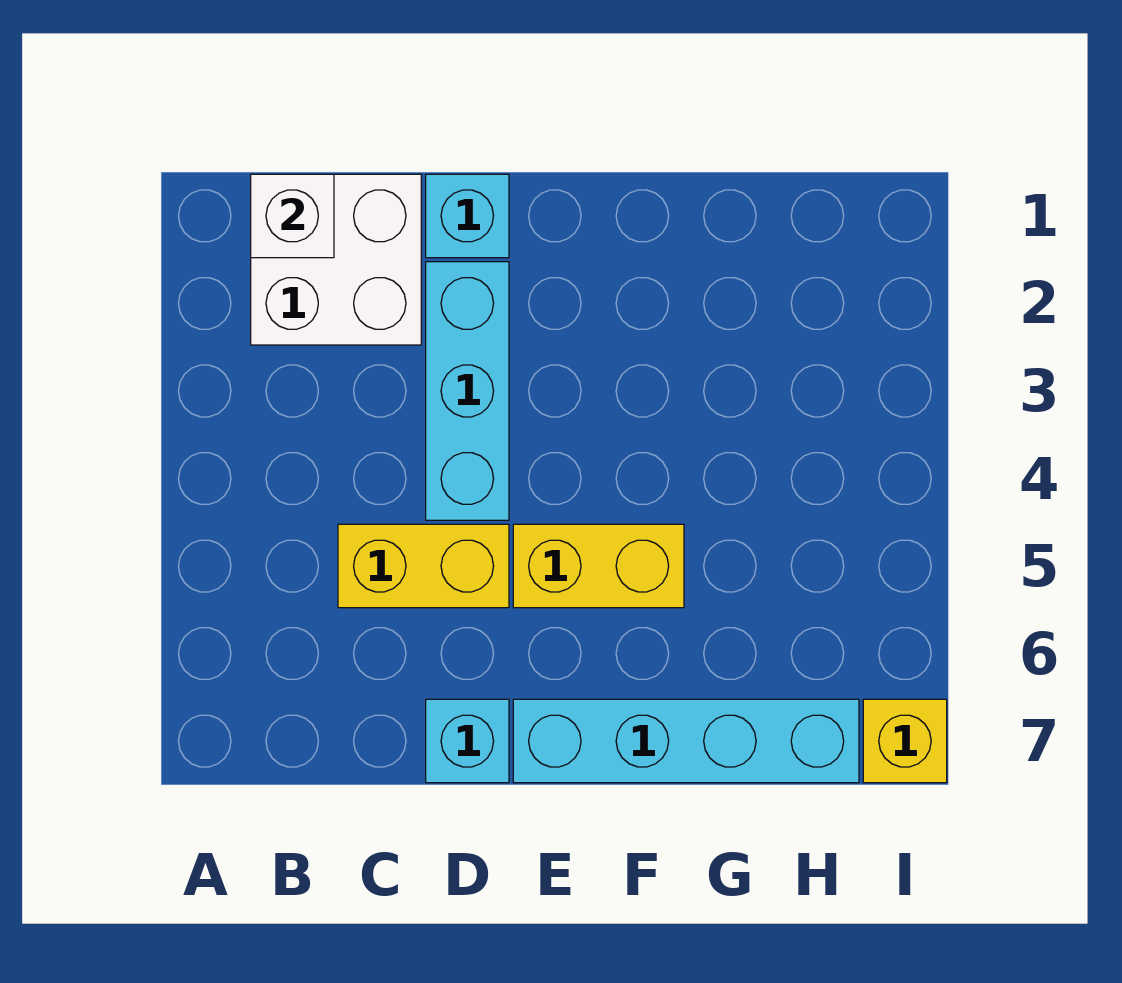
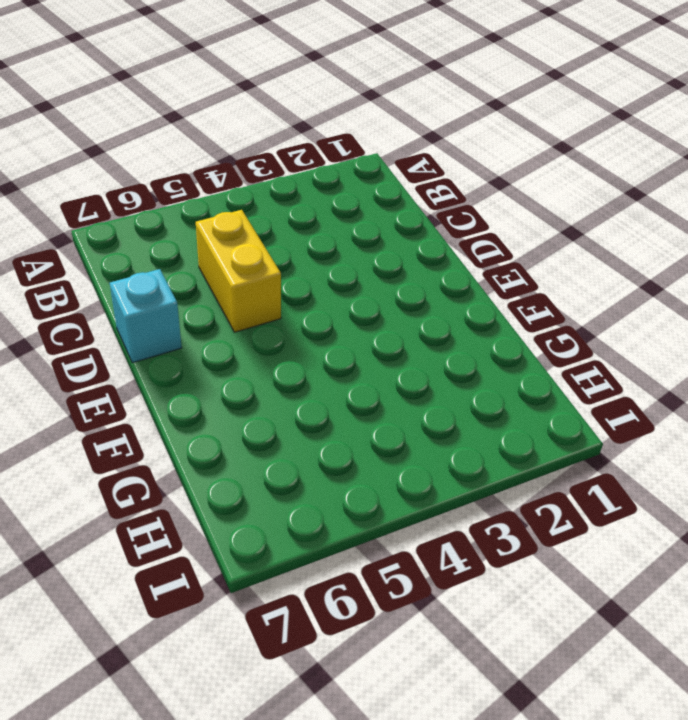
none -> white brick B1:C2 level 1
none -> cyan brick D1 level 1

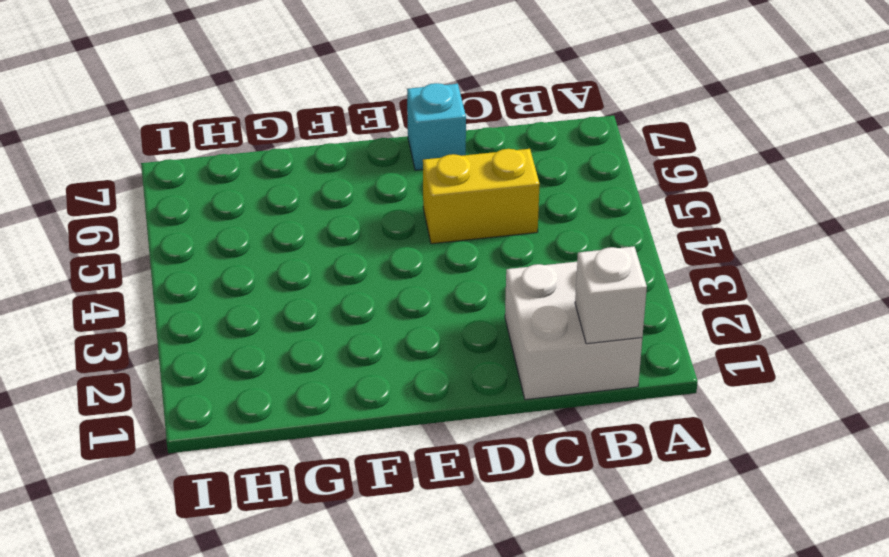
none -> cyan brick D1 level 1
none -> cyan brick D2:D4 level 1

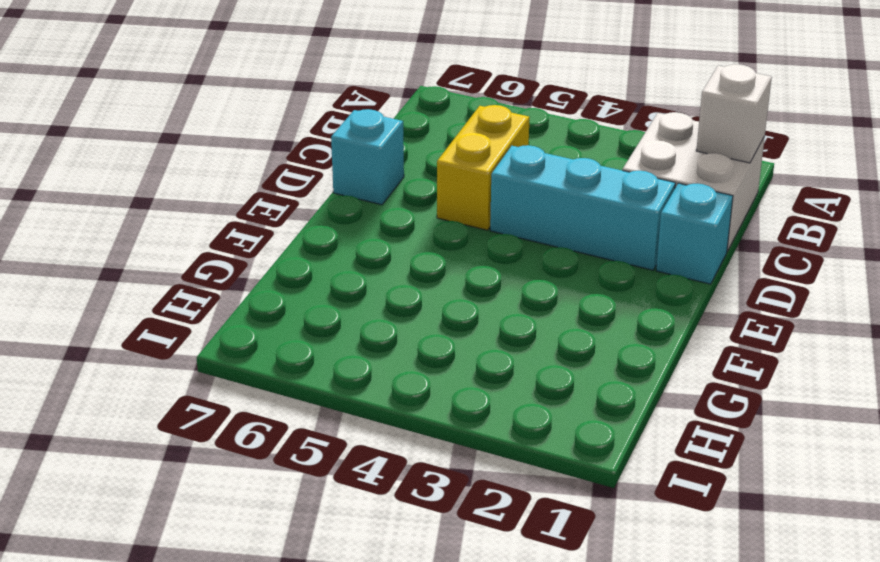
none -> yellow brick E5:F5 level 1
none -> cyan brick E7:H7 level 1

